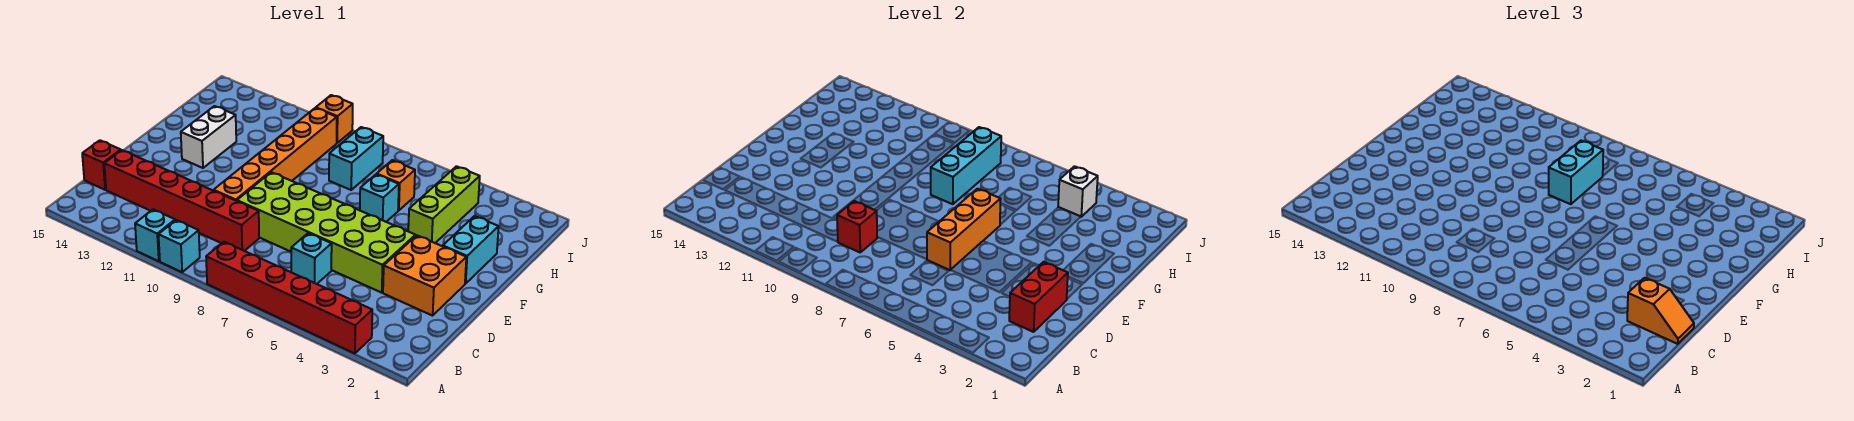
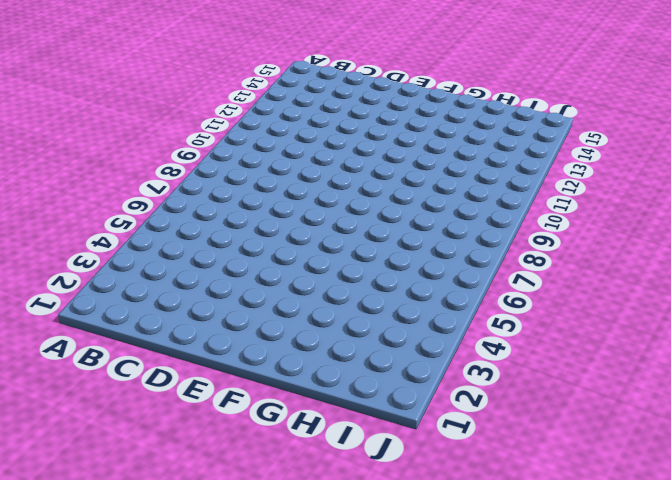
none -> red brick A3:A8 level 1
none -> cyan brick A10 level 1
none -> cyan brick A11 level 1

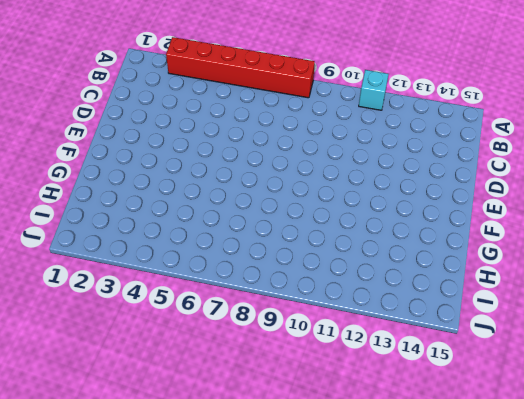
none -> cyan brick A10 level 1
none -> cyan brick C6 level 1
none -> red brick C9:C14 level 1

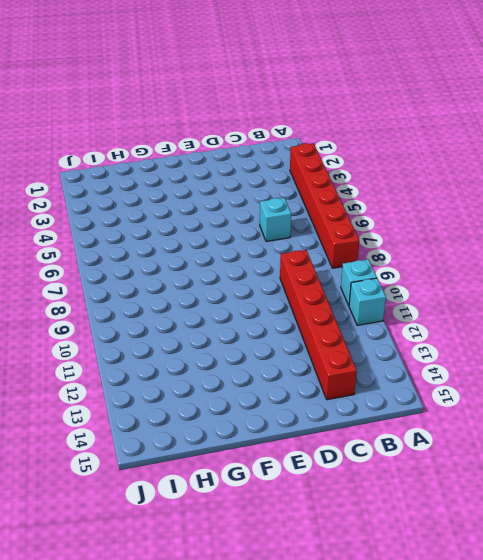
none -> red brick C15 level 1
none -> orange brick D2:E3 level 1
none -> lime brick D4:E9 level 1

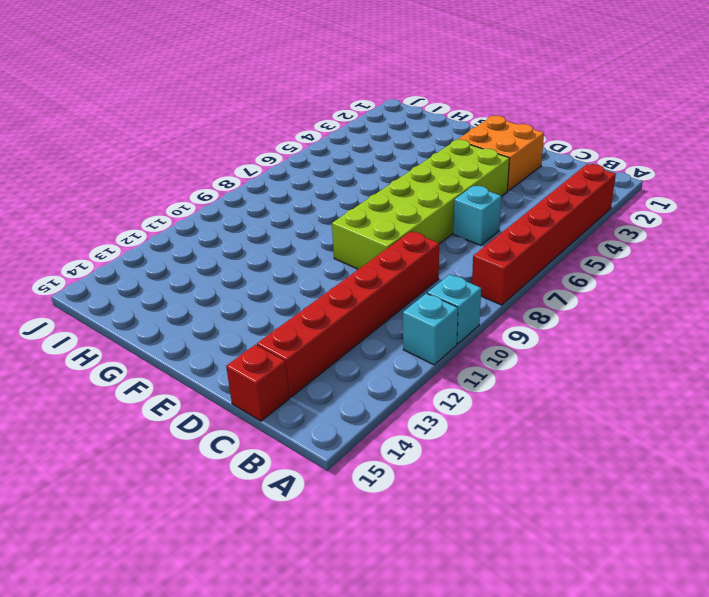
none -> orange brick D10:I10 level 1
none -> cyan brick F2:G2 level 1
none -> white brick F13:G13 level 1

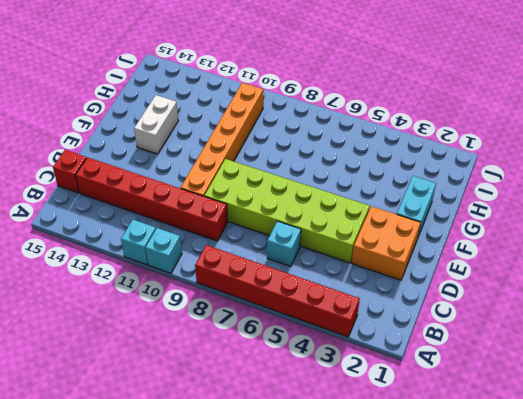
none -> lime brick G4:I4 level 1
none -> cyan brick G6 level 1
none -> orange brick H6 level 1

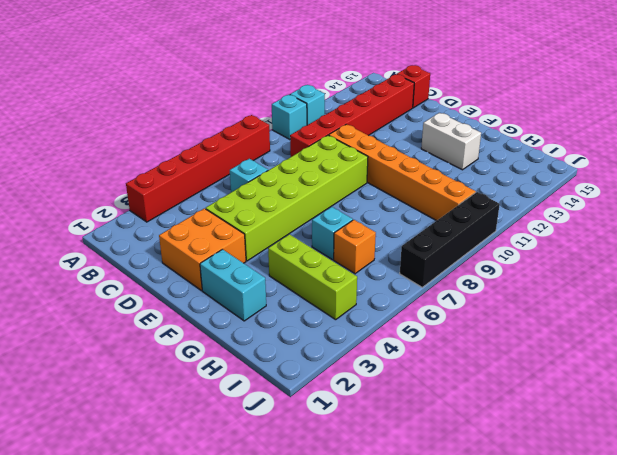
black brick J7:J10 level 1 -> orange brick J10 level 1
none -> cyan brick H8:I8 level 1
none -> red brick C2:D2 level 2
none -> red brick C9 level 2

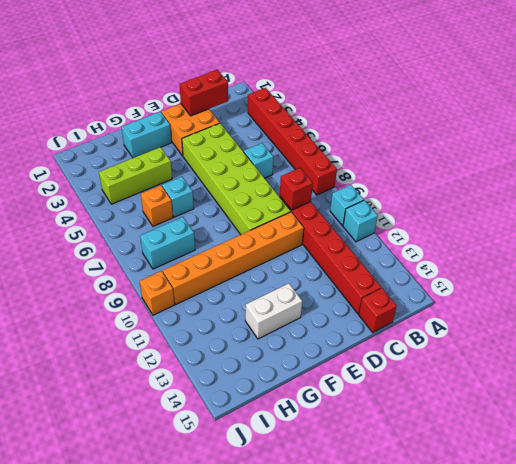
none -> orange brick D6:F6 level 2
none -> cyan brick G8:I8 level 2
none -> white brick I4 level 2

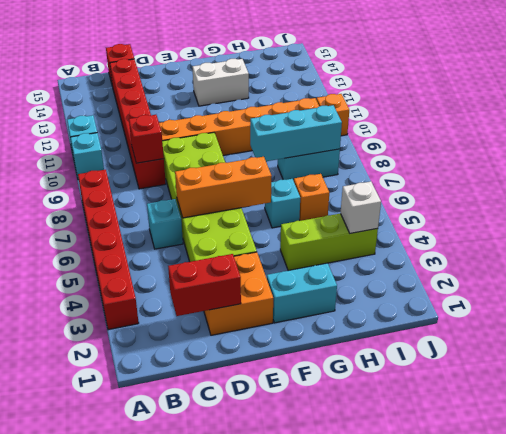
none -> orange slope C1:C2 level 3 top 2
none -> cyan brick G8:H8 level 3

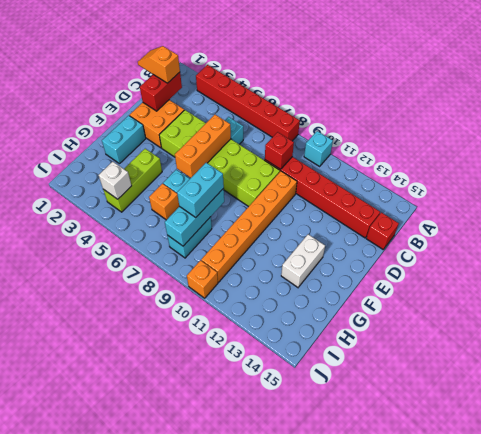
none -> cyan brick A11 level 1

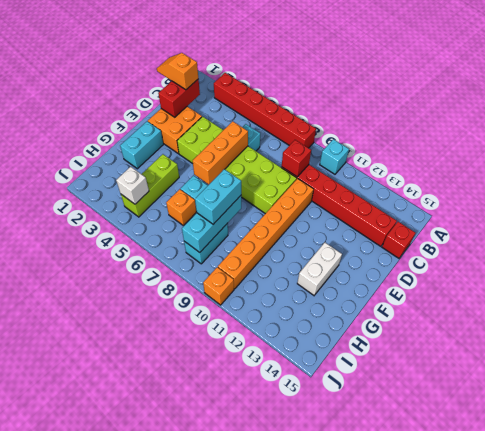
none -> cyan brick A11 level 1

